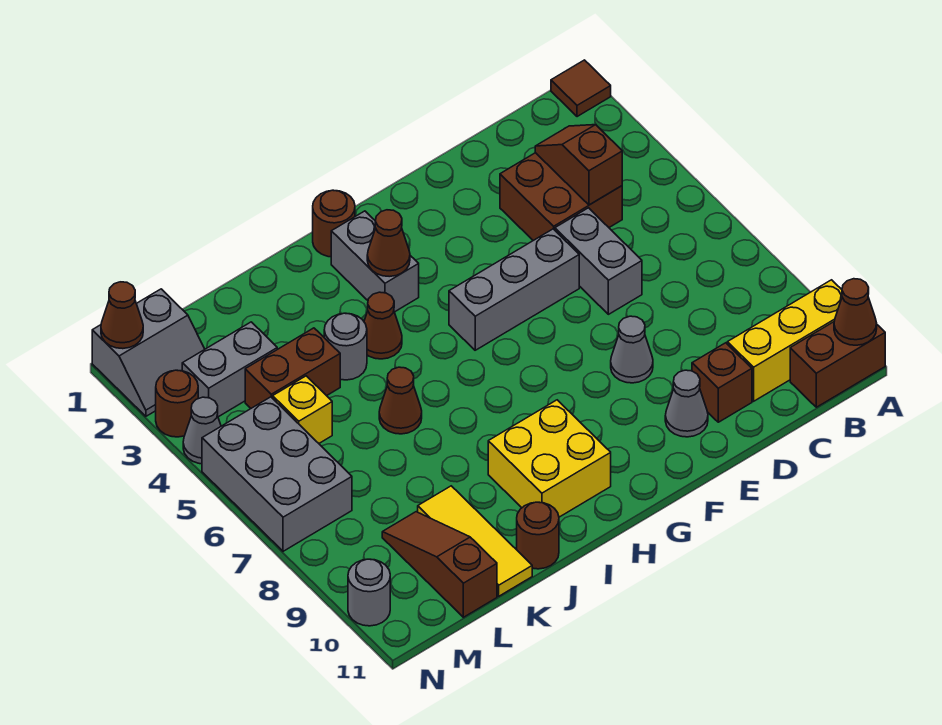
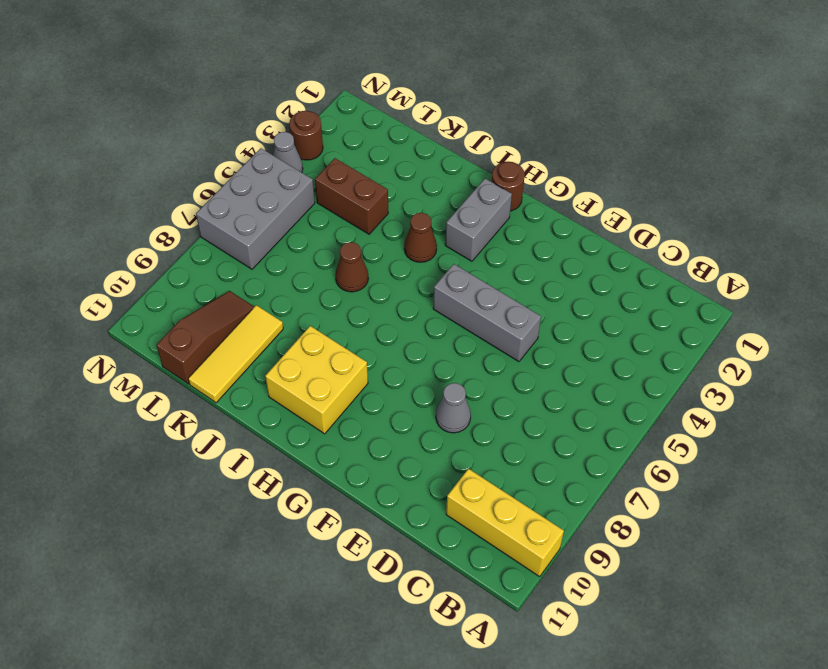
none -> brown tile A1 level 1
none -> brown brick A11:B11 level 1
none -> brown brick C3:D4 level 1
none -> grey brick D5:D6 level 1

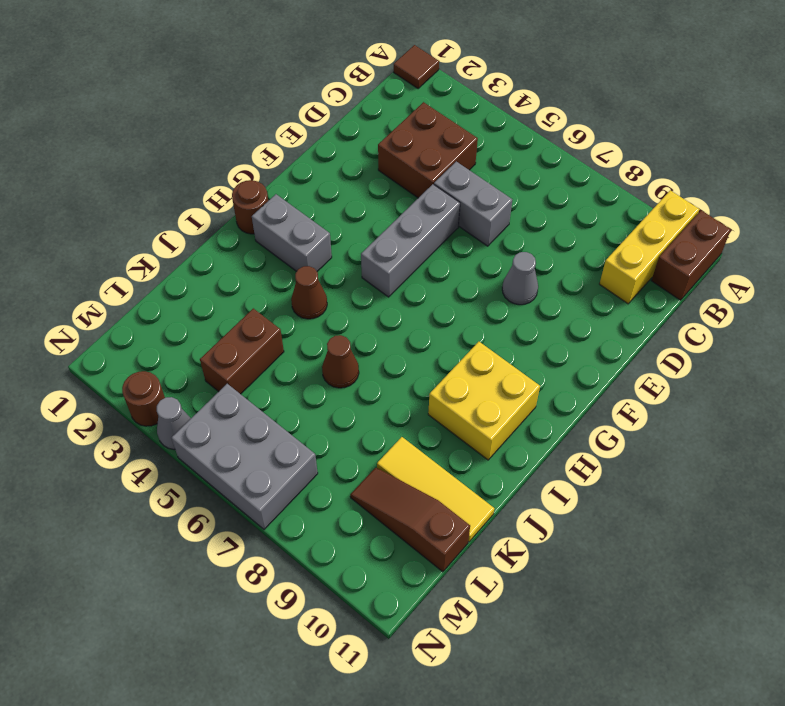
none -> brown brick D10 level 1
none -> grey cone E10 level 1
none -> grey round brick J4 level 1
none -> brown round brick J11 level 1

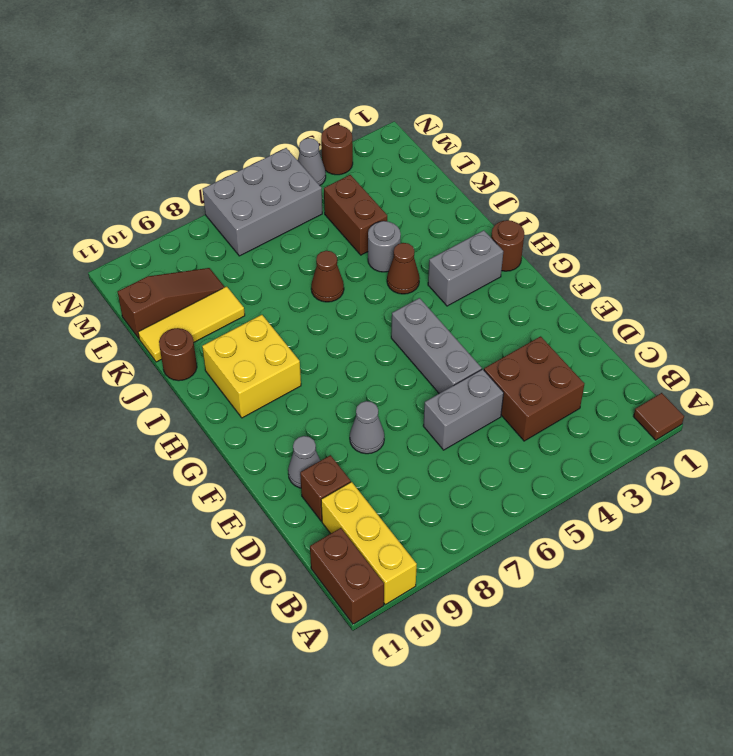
none -> grey brick L3:M3 level 1
none -> yellow brick L5 level 1
none -> grey slope M1:N2 level 1 top 1
none -> grey round brick N10 level 1

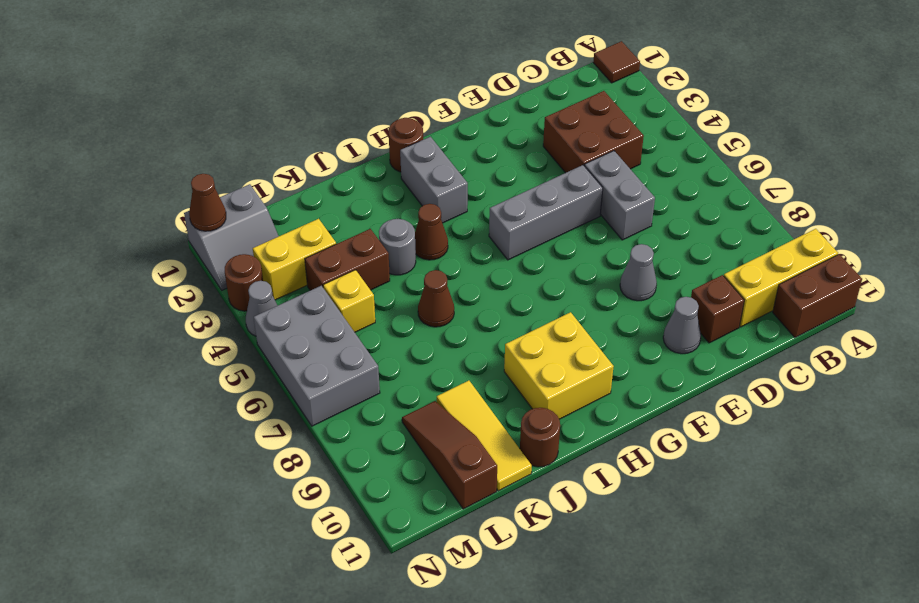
yellow brick L3:M3 level 1 -> grey brick L3:M3 level 1
none -> grey round brick N10 level 1
none -> brown cone A11 level 2
none -> brown slope C3:C4 level 2 top 4
none -> brown cone H3 level 2

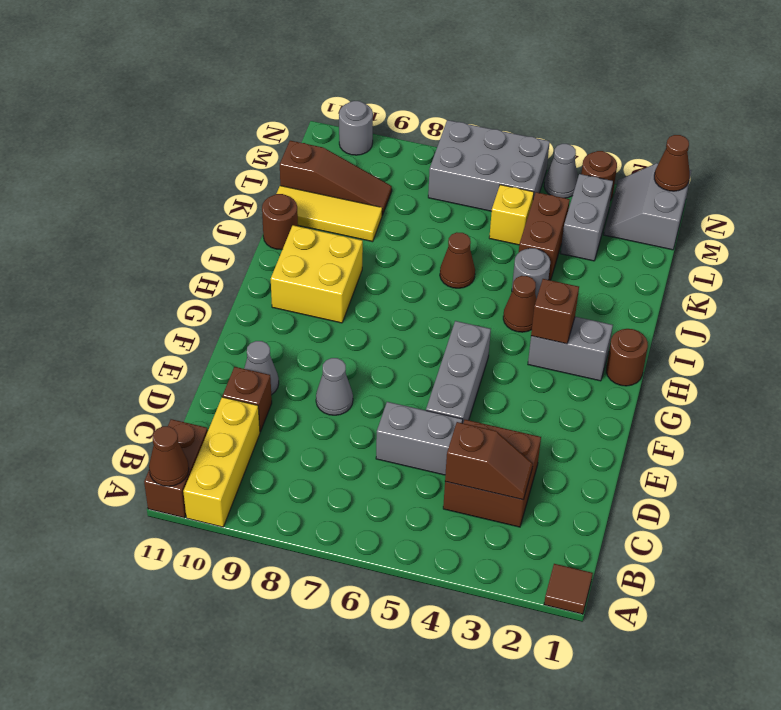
brown brick H3 level 2 -> brown cone H3 level 2

